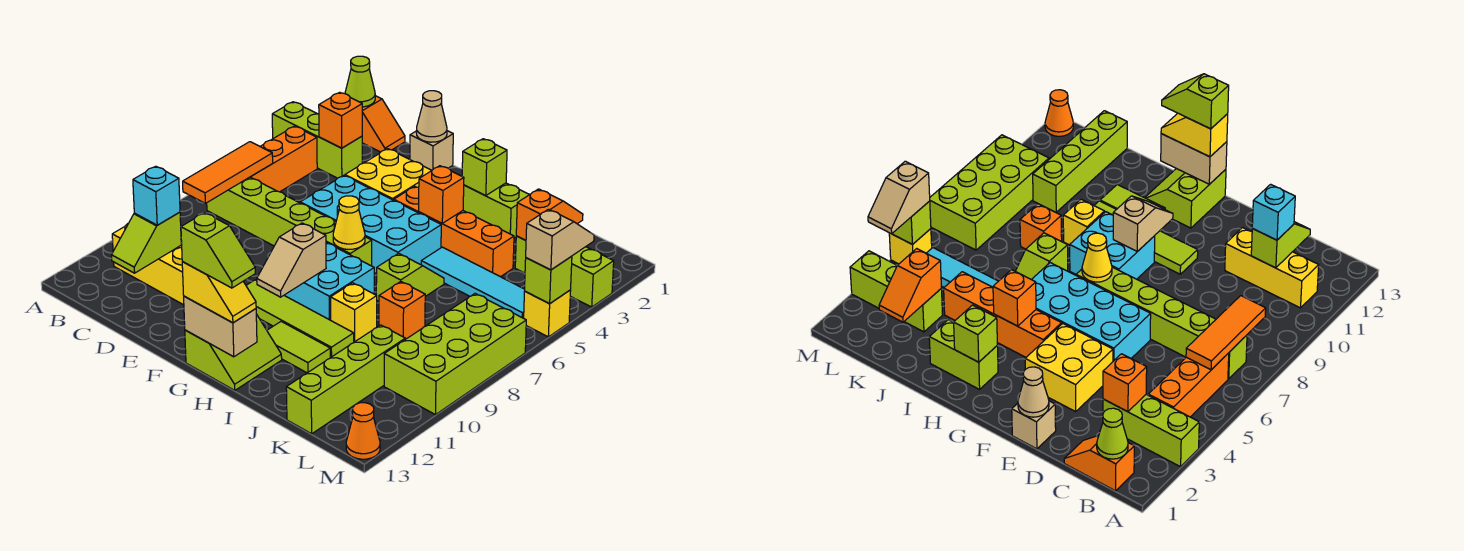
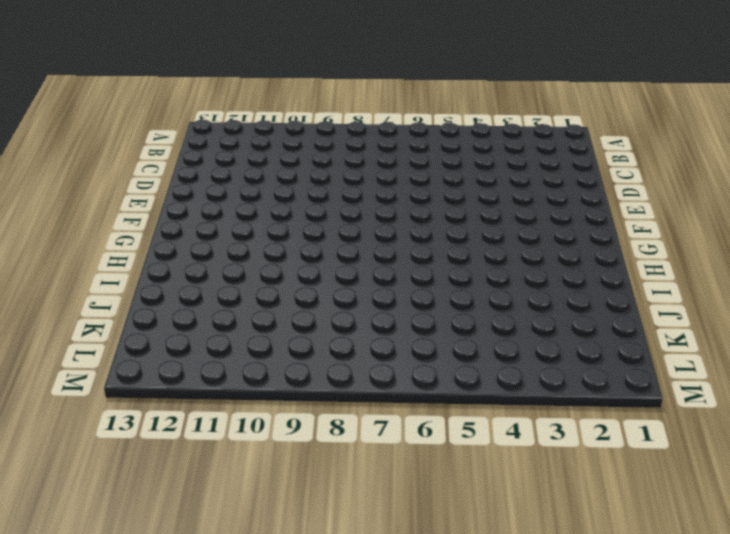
none -> lime brick A3:C3 level 1
none -> orange slope B1:C1 level 1 top B
none -> orange brick B4:B6 level 1
none -> lime brick B7:G7 level 1

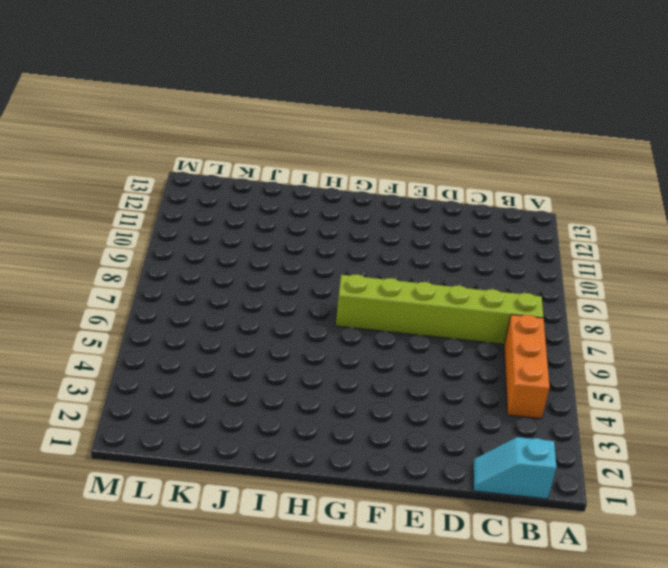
cyan slope B1:C1 level 1 top B -> orange slope B1:C1 level 1 top B
none -> lime brick A3:C3 level 1
none -> yellow brick B11:D11 level 1
none -> tan brick E1 level 1
none -> yellow brick E3:F4 level 1

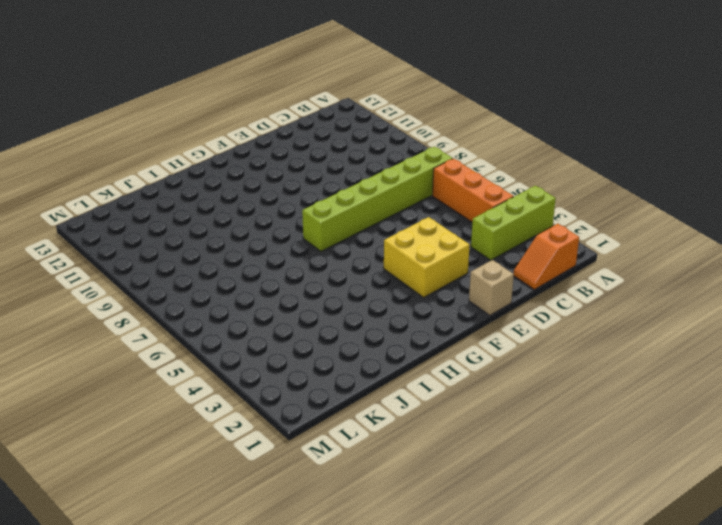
none -> yellow brick B11:D11 level 1
none -> cyan brick E5:H6 level 1
none -> lime tile F10:I10 level 1
none -> orange brick G4:J4 level 1

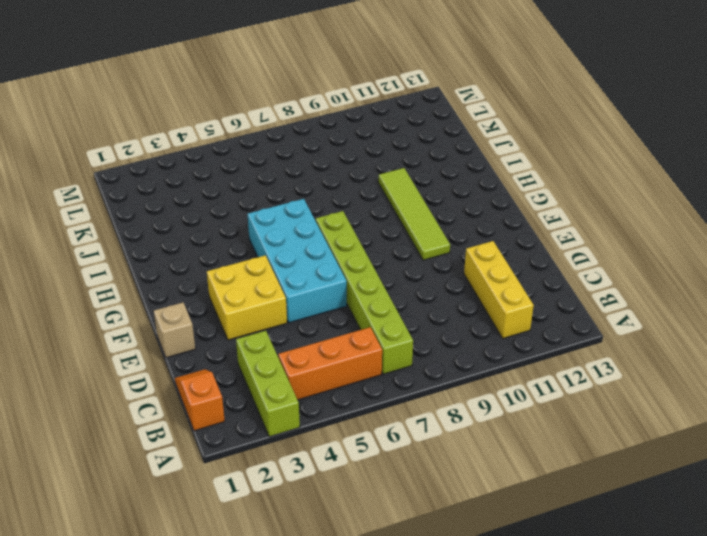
none -> orange brick G4:J4 level 1
none -> cyan brick G8:H9 level 1
none -> lime slope G12:H13 level 1 top G
none -> lime brick H2:I2 level 1

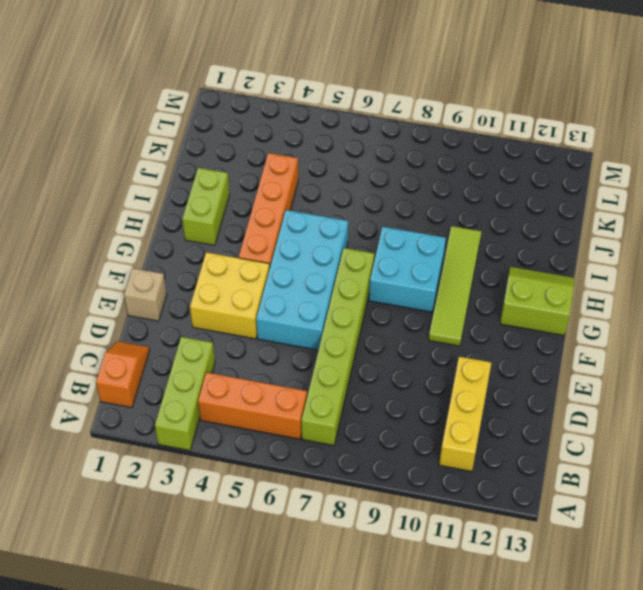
none -> lime tile H11:I11 level 1
none -> cyan tile I5:L5 level 1
none -> lime slope I6:I7 level 1 top 7
none -> yellow brick I9 level 1

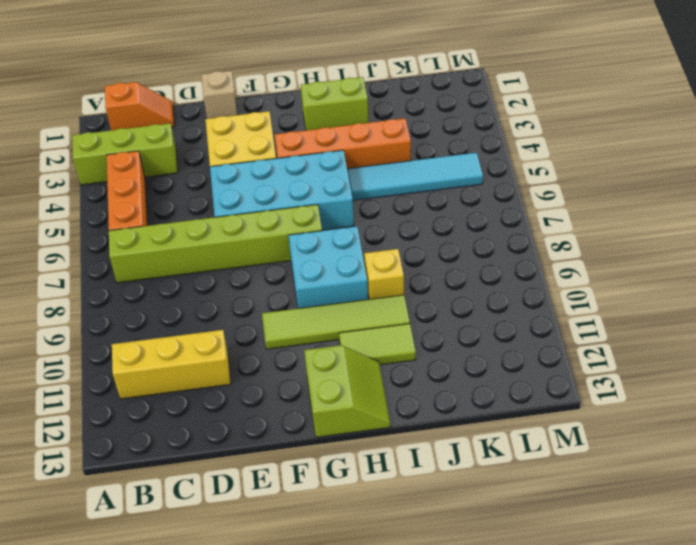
none -> lime slope I6:I7 level 1 top 7
none -> orange brick J8 level 1
none -> lime brick K3:M3 level 1
none -> lime brick K10:K13 level 1

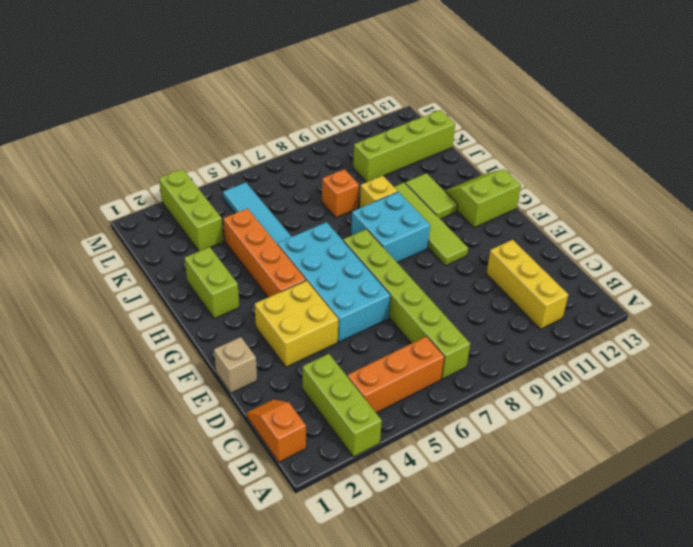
none -> lime slope I6:I7 level 1 top 7
none -> lime brick L7:M10 level 1
none -> yellow brick M5 level 1
none -> orange cone M13 level 1

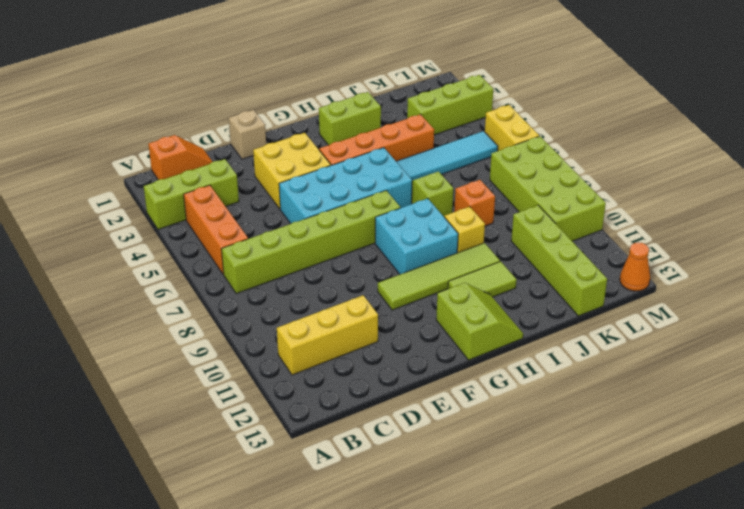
yellow brick M5:M6 level 1 -> yellow brick M5 level 1
none -> lime cone B1 level 2
none -> orange tile B6:B8 level 2
none -> orange brick C3 level 2
none -> lime slope C11:C12 level 2 top 11

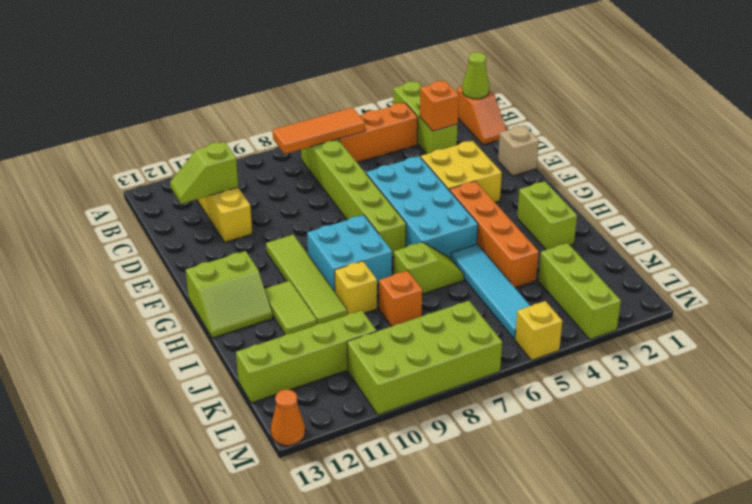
none -> tan cone E1 level 2
none -> yellow cone G7 level 2
none -> tan slope G9:G10 level 2 top 9
none -> tan brick G13:H13 level 2

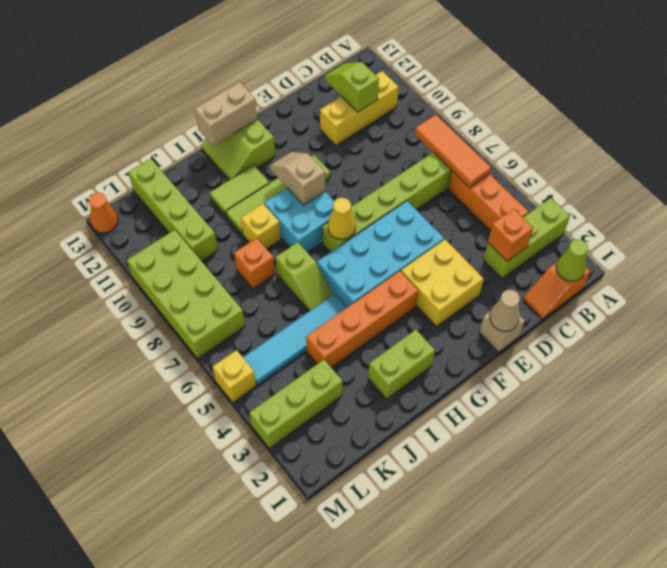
none -> lime brick H2 level 2
none -> orange brick H4 level 2
none -> orange slope K2:K3 level 2 top 3
none -> lime brick M5 level 2

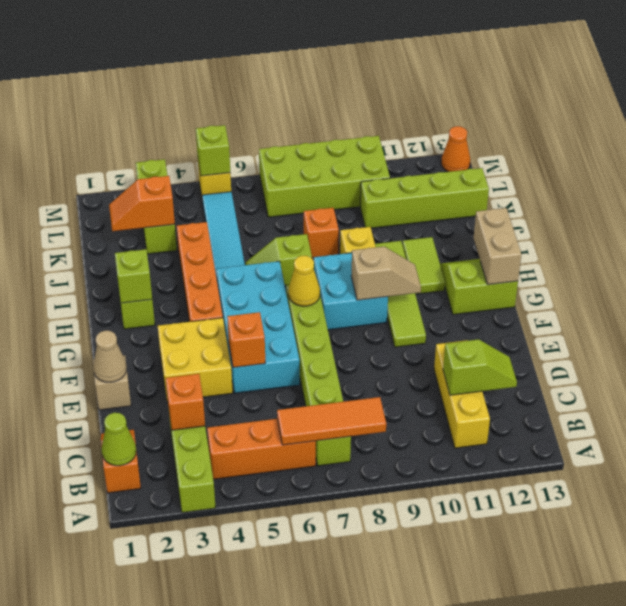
orange brick E5 level 2 -> orange brick H4 level 2
none -> cyan brick C11 level 3
none -> yellow slope G13:H13 level 3 top G
none -> tan slope M4:M5 level 3 top 5
none -> lime slope G13:H13 level 4 top G

